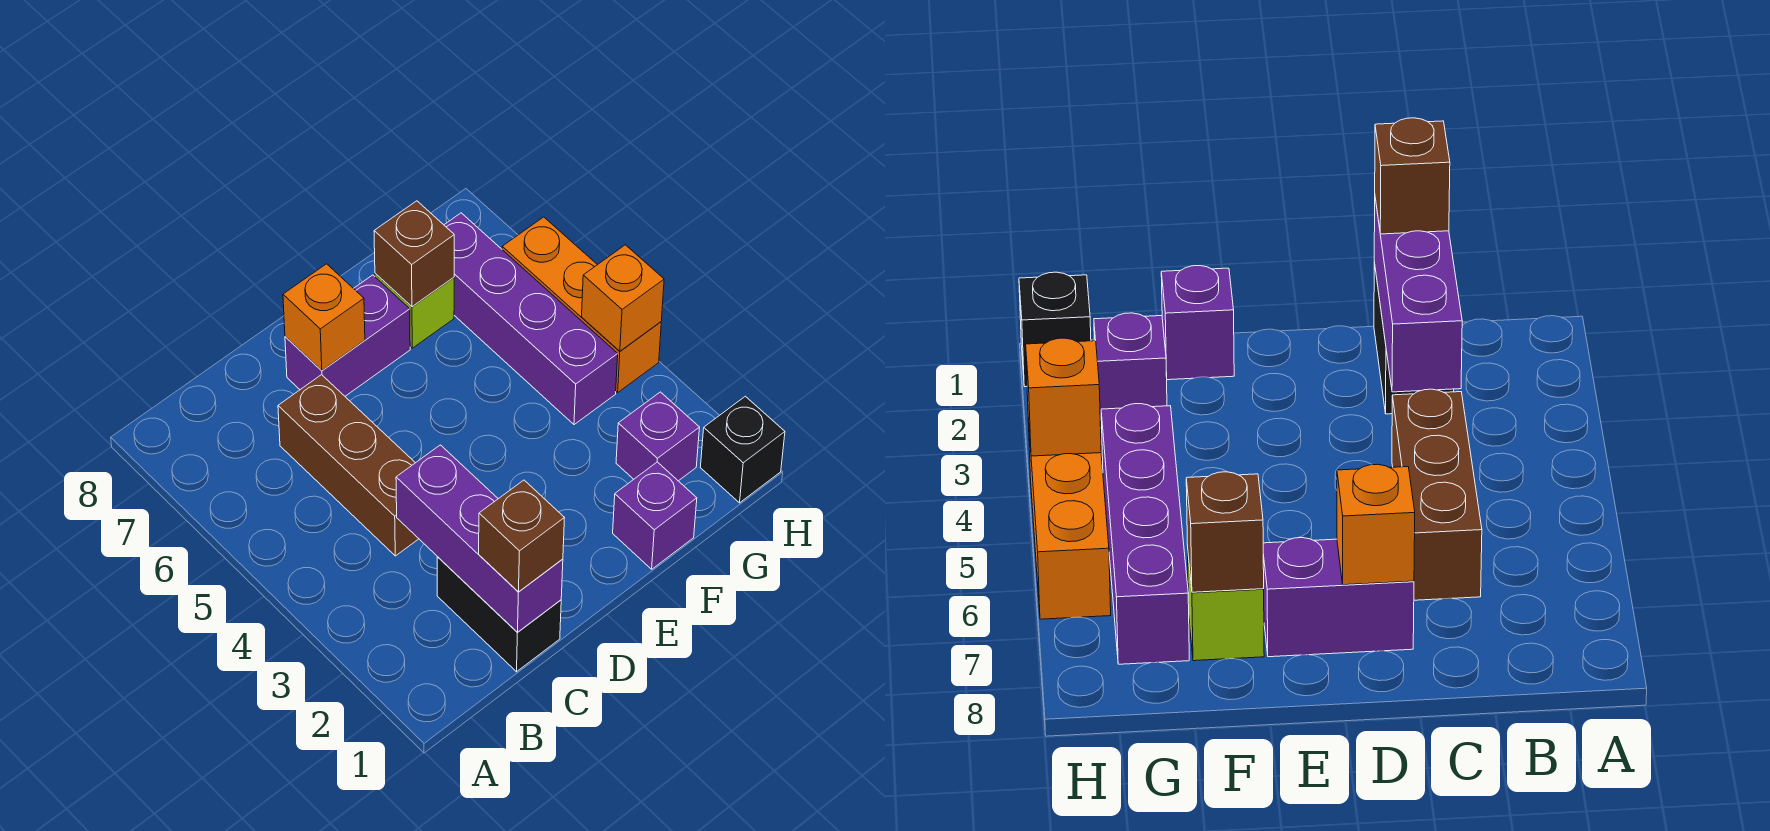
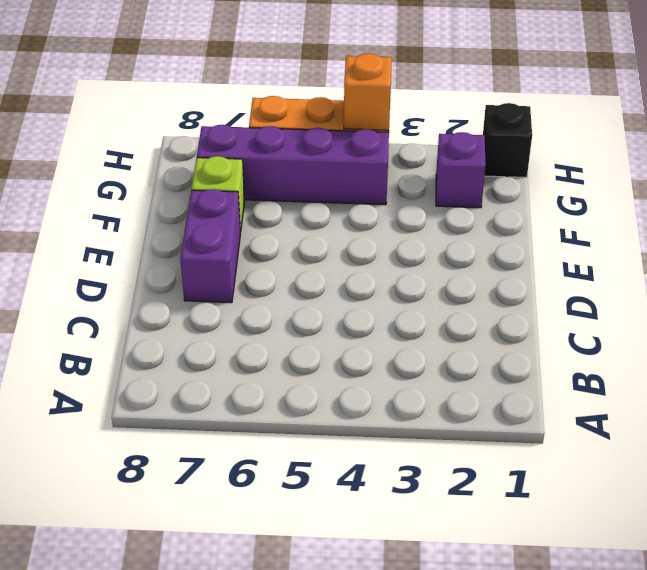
none -> black brick C1:C2 level 1
none -> brown brick C4:C6 level 1
none -> purple brick F1 level 1

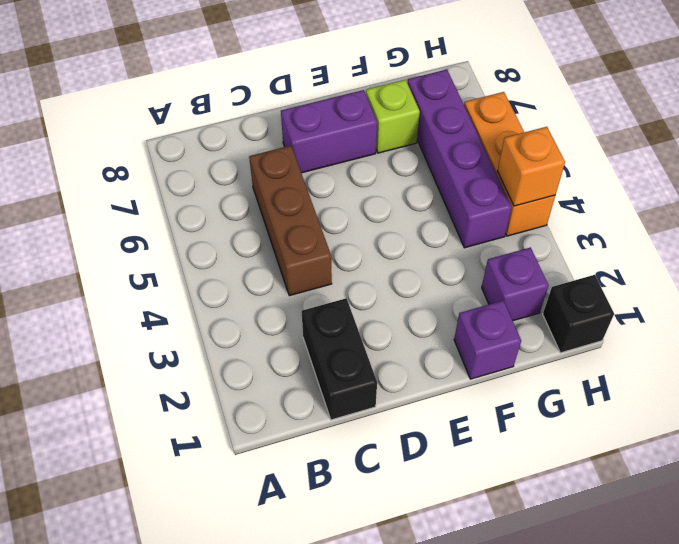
none -> purple brick C1:C3 level 2
none -> orange brick D7 level 2
none -> brown brick F7 level 2

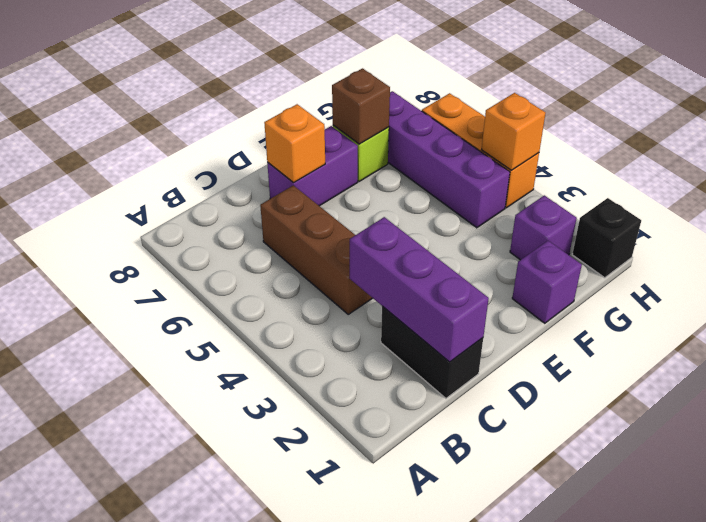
none -> brown brick C1 level 3

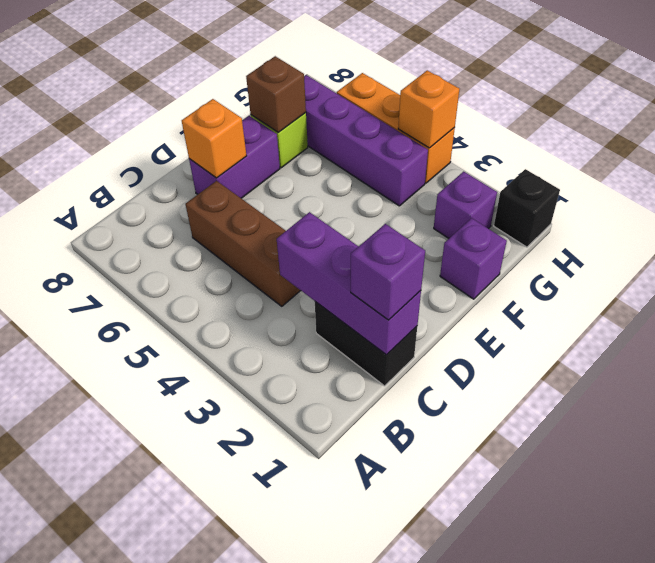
purple brick C1 level 3 -> brown brick C1 level 3

